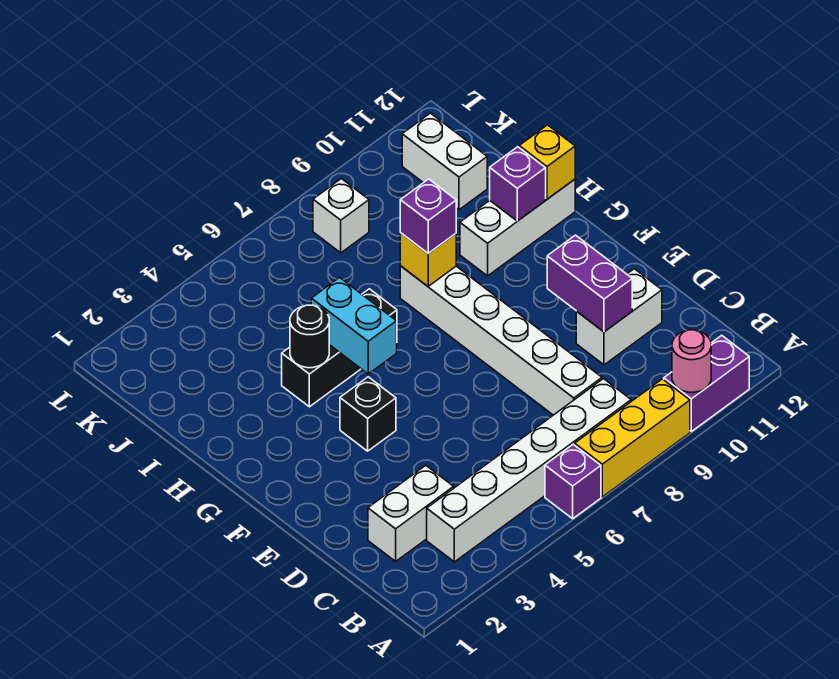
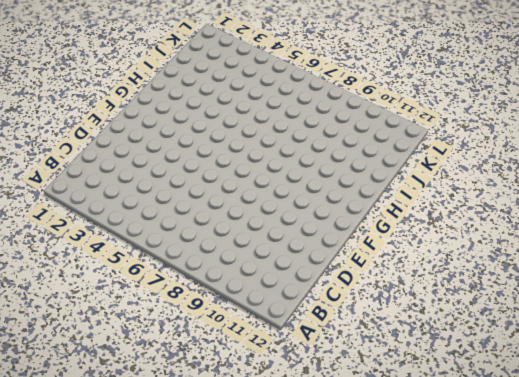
none -> purple brick A6 level 1
none -> yellow brick A7:A9 level 1
none -> purple brick A10:A11 level 1

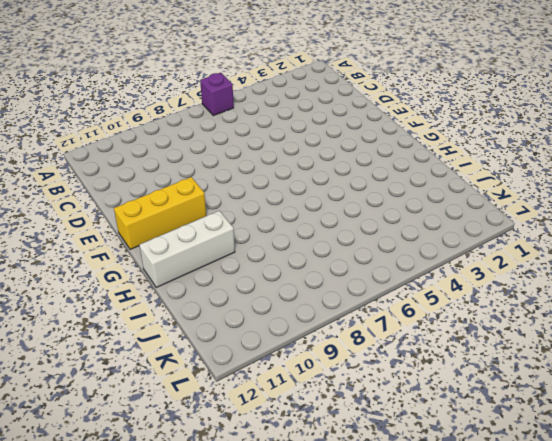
yellow brick F10:F12 level 1 -> yellow brick A7:A9 level 1
none -> purple brick A10:A11 level 1
none -> white brick B3:B8 level 1
none -> white brick C2:C3 level 1

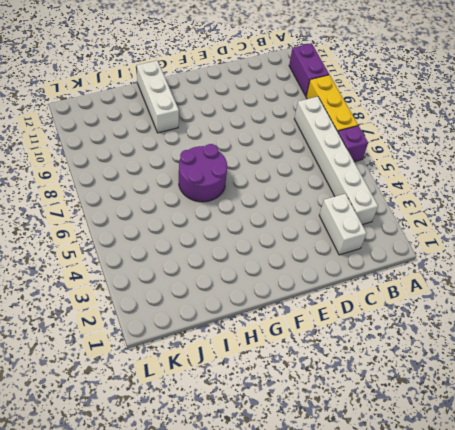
purple round brick G6:H7 level 1 -> black brick H4:H6 level 1
none -> white brick C8:H8 level 1
none -> white brick D10:D11 level 1
none -> black brick F4 level 1

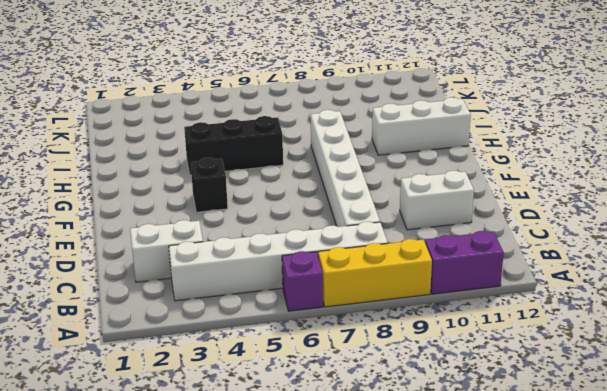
none -> white brick J11:K11 level 1
none -> white brick K8 level 1
none -> pink round brick A10 level 2

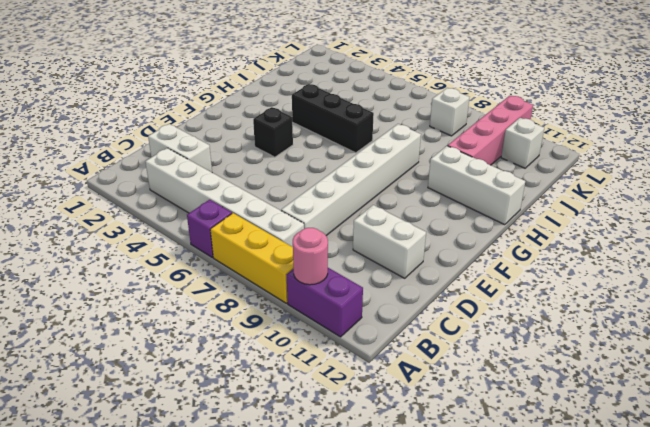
pink brick I10:L10 level 1 -> none
white brick K11 level 1 -> white brick J11:K11 level 1
none -> purple brick D10:E10 level 2
none -> cyan brick G5:H5 level 2
none -> black round brick H4 level 2

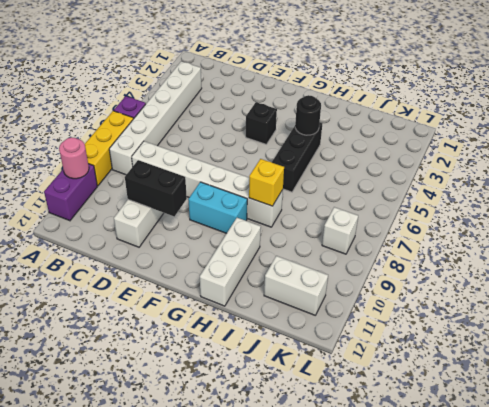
black brick D10:E10 level 2 -> purple brick D10:E10 level 2
cyan brick F9:G9 level 1 -> cyan brick G5:H5 level 2
none -> white brick C2:C3 level 1
none -> purple brick H11 level 2
none -> yellow brick H12 level 2

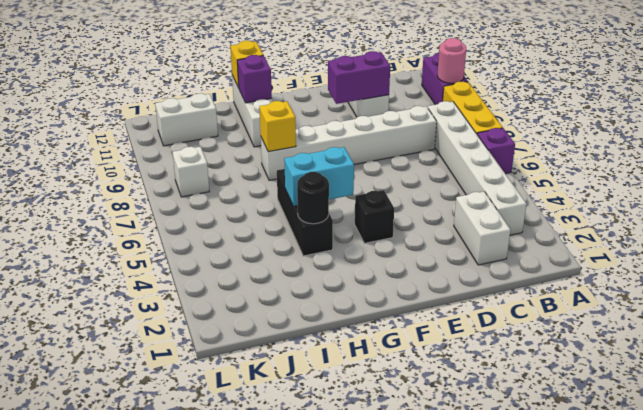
none -> purple brick H8 level 3

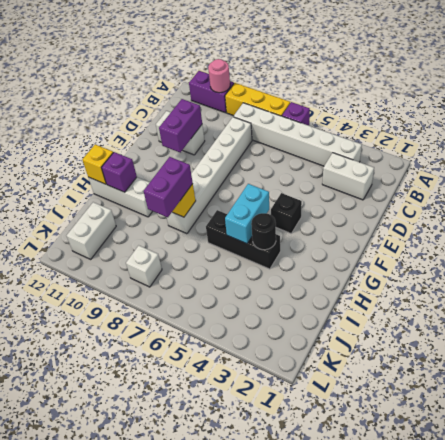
purple brick H8:I8 level 3 -> purple brick H8 level 3

